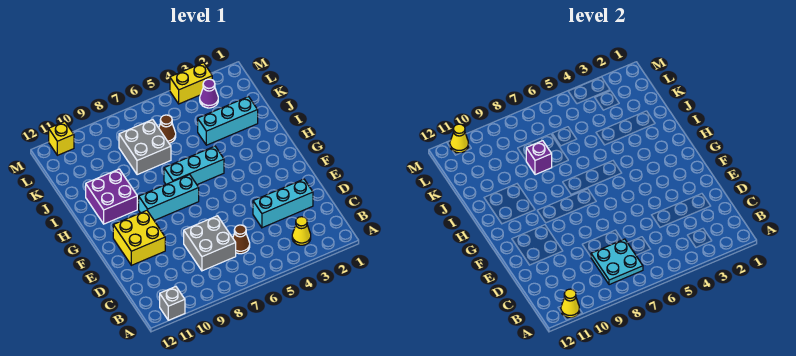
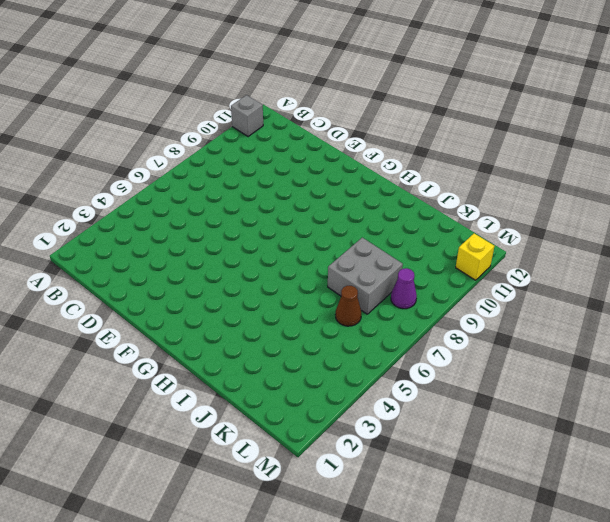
purple cone L8 level 1 -> purple cone L3 level 1
none -> yellow cone B3 level 1
none -> brown cone C6 level 1
none -> grey brick C7:D8 level 1

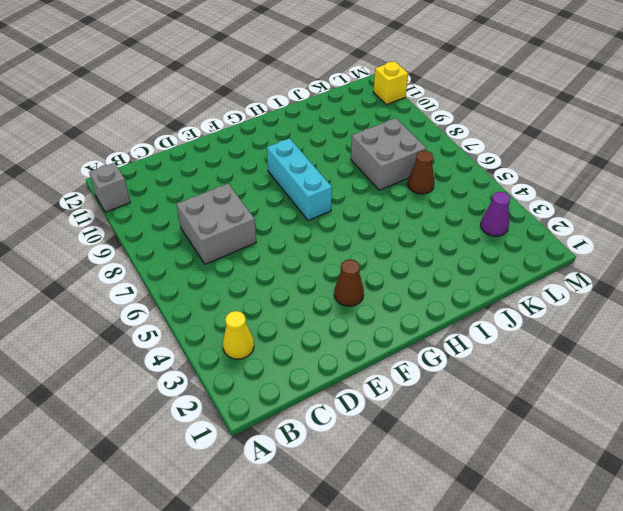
brown cone F3 level 1 -> brown cone C6 level 1
none -> cyan brick D2:D4 level 1
none -> yellow brick E10:F11 level 1
none -> cyan brick H5:H7 level 1

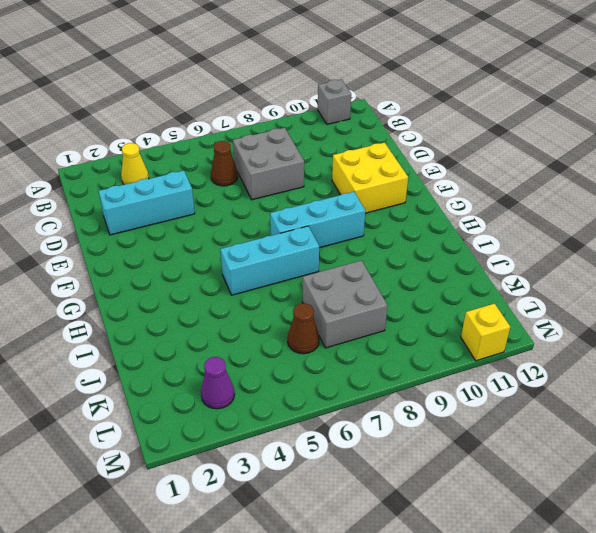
none -> purple brick H10:I11 level 1
none -> cyan brick J2:J4 level 1
none -> yellow brick M3:M4 level 1

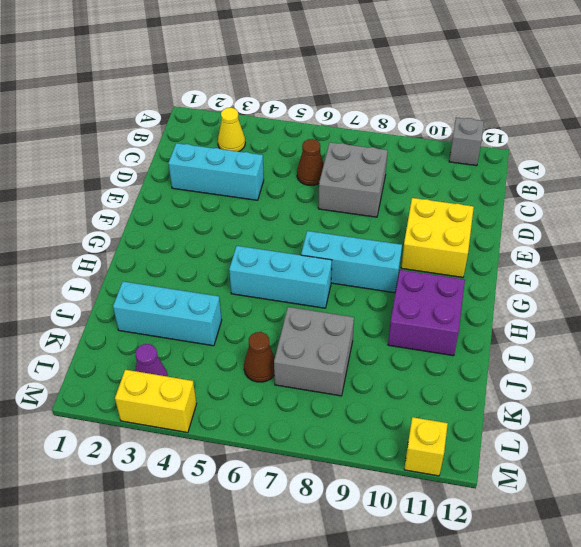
none -> yellow cone A11 level 2
none -> cyan plate B7:C8 level 2
none -> purple brick J8 level 2

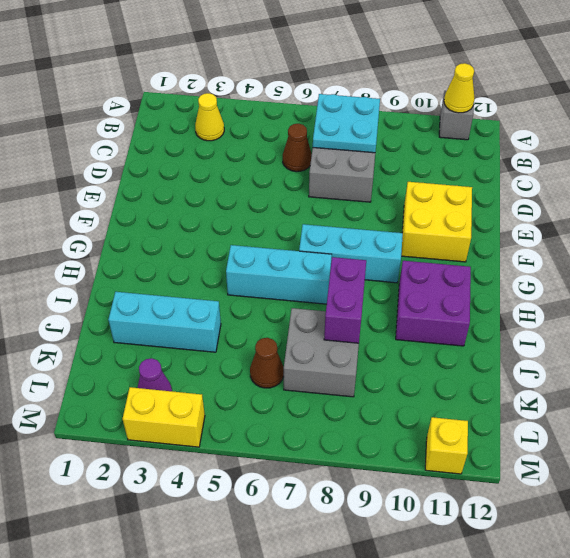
purple brick I8:J8 level 2 -> purple brick J8 level 2
none -> cyan brick D2:D4 level 1
none -> yellow cone M11 level 2

